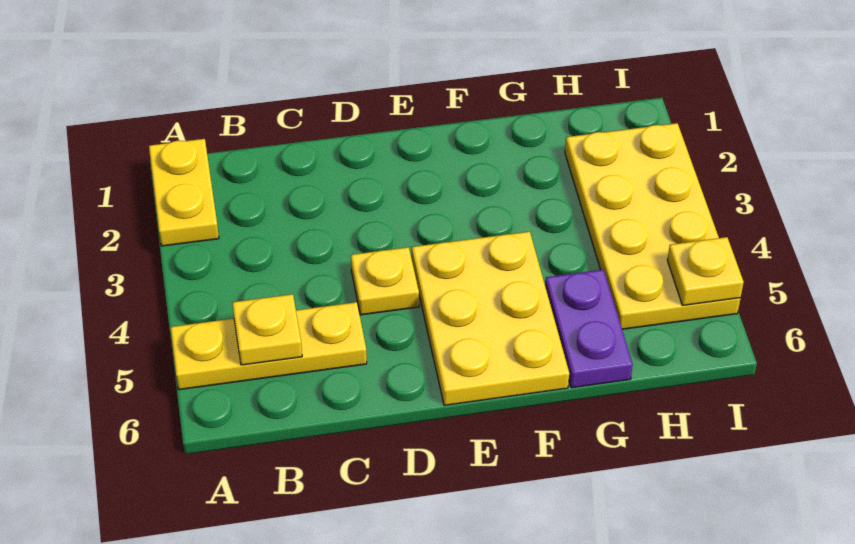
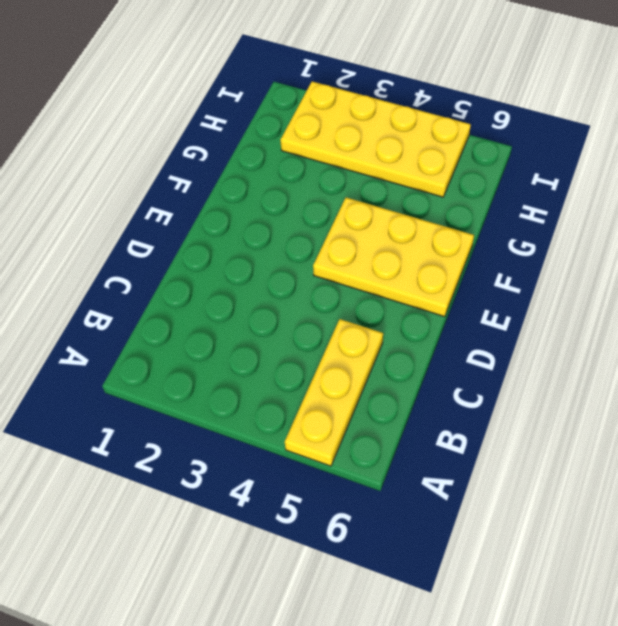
none -> yellow plate A1:A2 level 1
none -> yellow plate D4 level 1

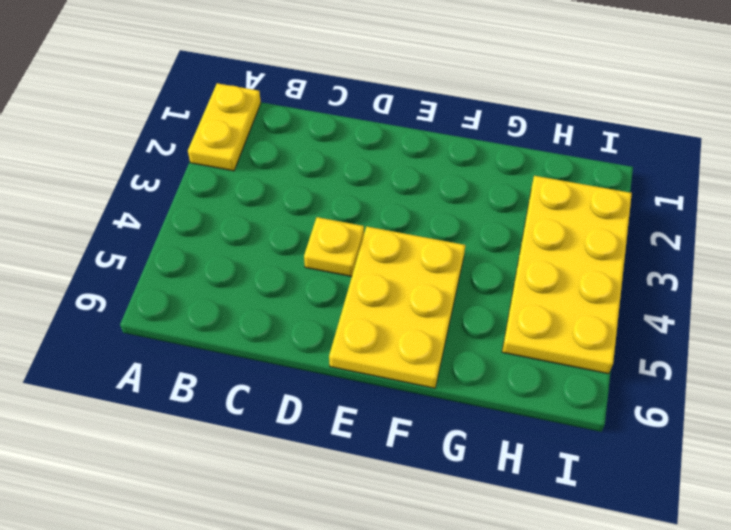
none -> yellow plate A5:C5 level 1
none -> purple plate G5:G6 level 1

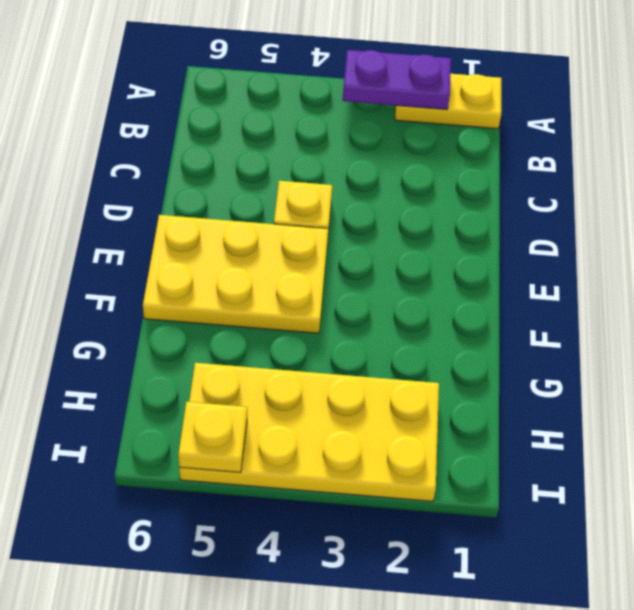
purple plate A2:A3 level 2 -> purple plate G5:G6 level 1
none -> yellow plate A5:C5 level 1
none -> yellow plate B5 level 2

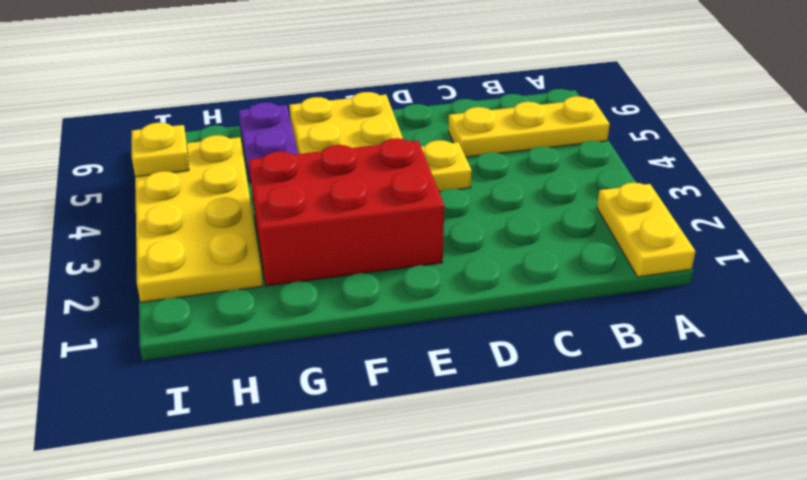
red brick E2:G3 level 1 -> none
none -> yellow plate B5 level 2

